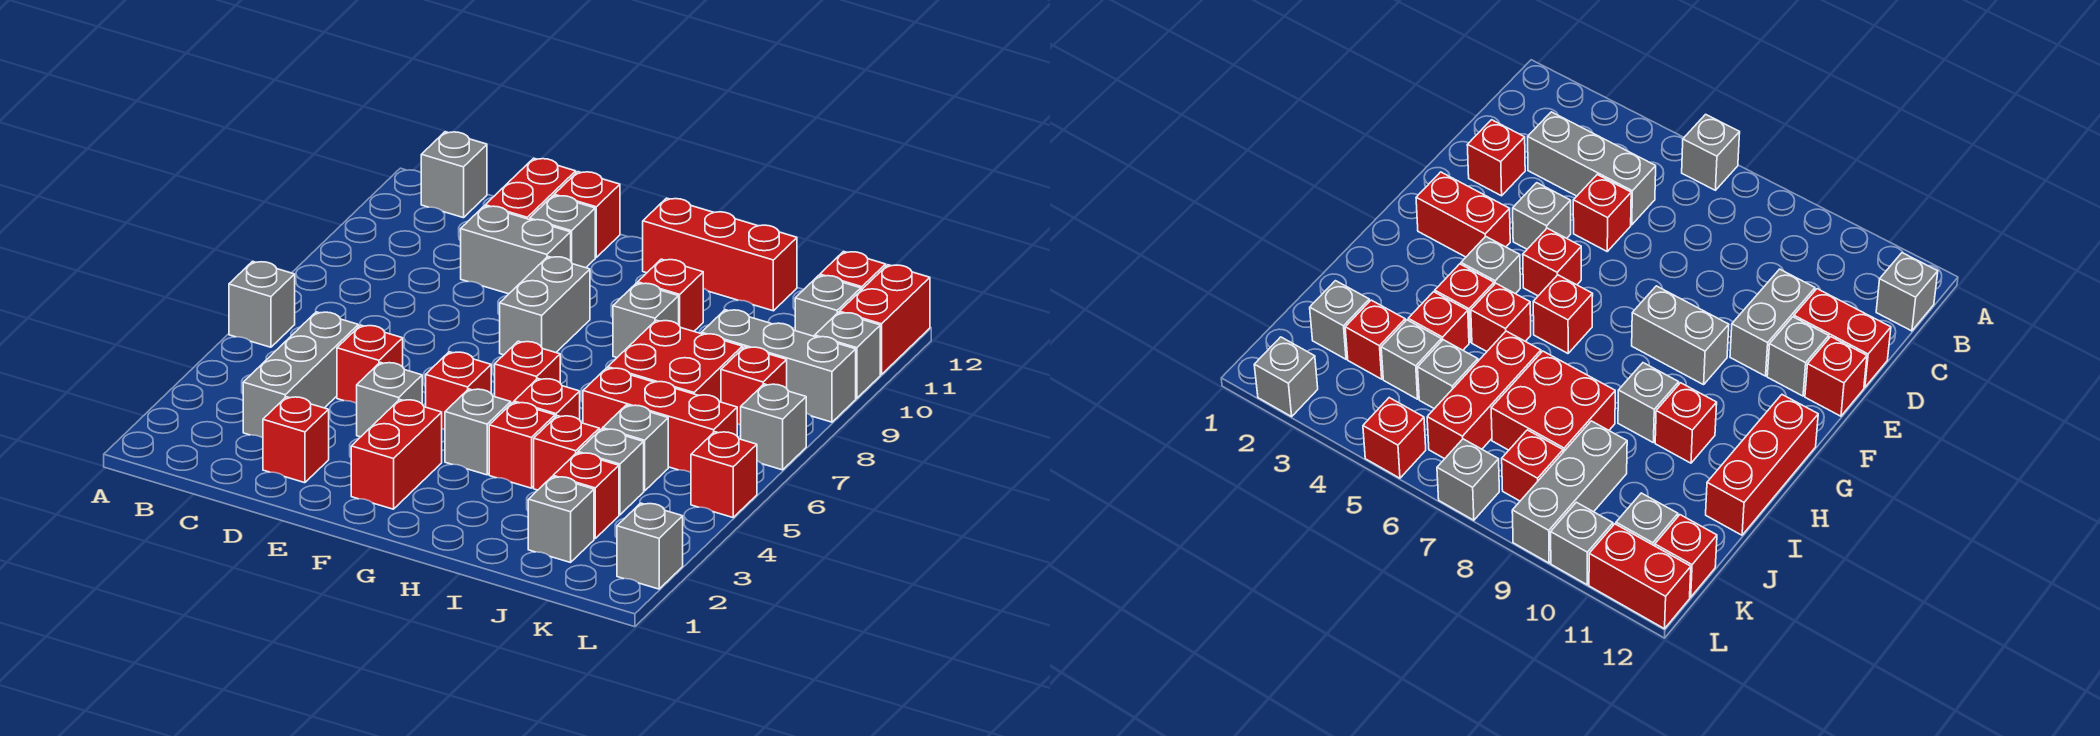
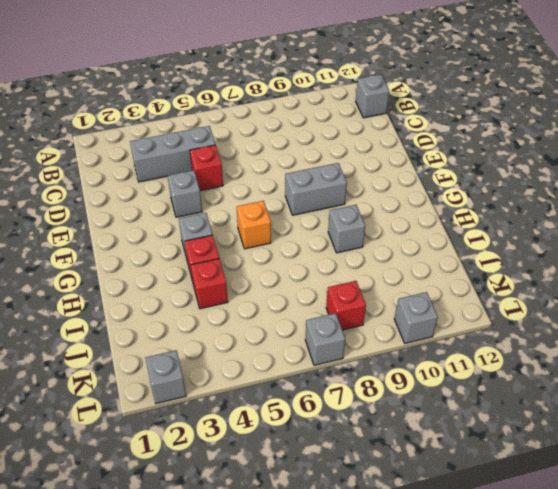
orange brick G6 level 1 -> red brick G6 level 1
none -> grey brick A6 level 1
none -> red brick D2 level 1
none -> grey brick D10:E10 level 1
none -> red brick D11:D12 level 1

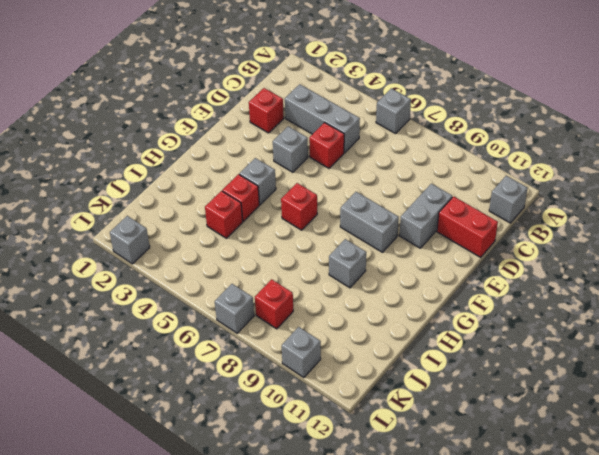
none -> grey brick E11 level 1
none -> red brick E12 level 1
none -> red brick F2:F3 level 1
none -> red brick F5 level 1

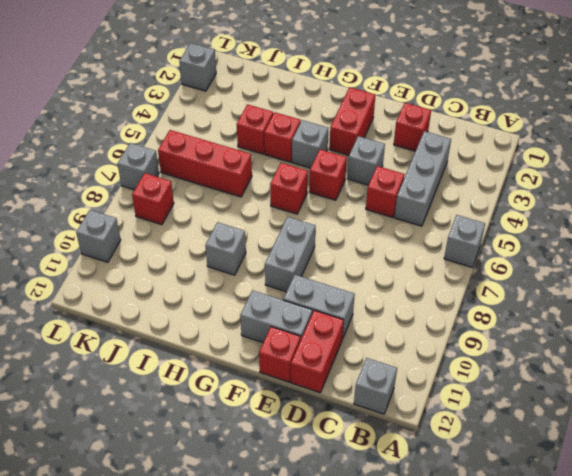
grey brick E11:F11 level 1 -> grey brick E11 level 1
none -> red brick G12:I12 level 1
none -> red brick H5 level 1
none -> red brick H10 level 1
none -> red brick I7:J8 level 1

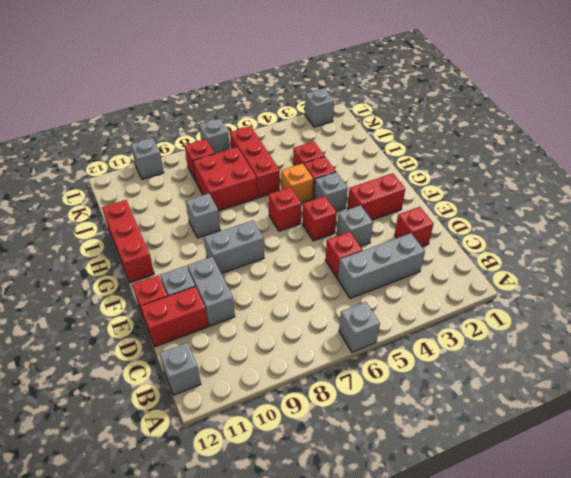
orange brick H5 level 1 -> red brick H5 level 1
none -> red brick H10 level 1
none -> grey brick J2 level 1
none -> red brick J3 level 1
none -> grey brick J4 level 1

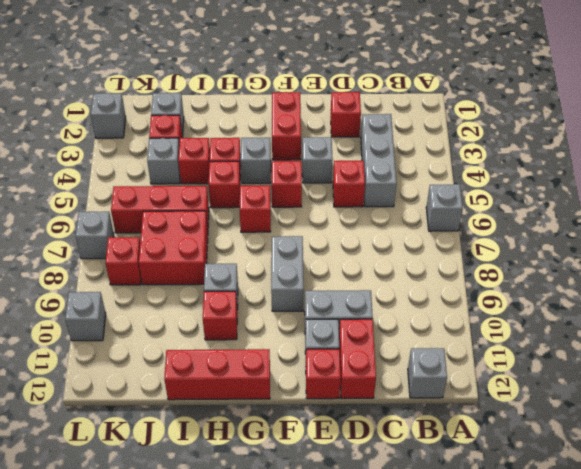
none -> grey brick J5 level 1
none -> grey brick J9:L9 level 1
none -> grey brick K11 level 1
none -> red brick K12 level 1

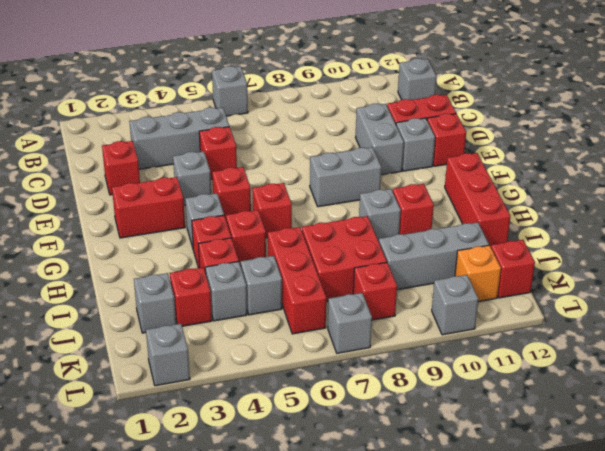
grey brick J9:J11 level 1 -> grey brick J9:L9 level 1
orange brick K11 level 1 -> grey brick K11 level 1
none -> red brick L5 level 1
none -> red brick L11:L12 level 1

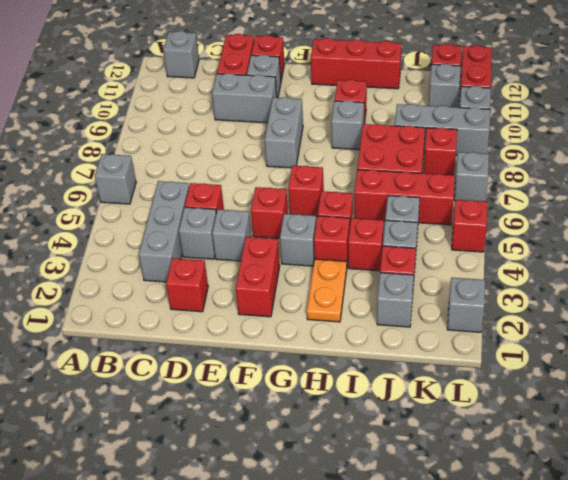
grey brick D4 level 1 -> none
orange plate H2:H3 level 1 -> none

